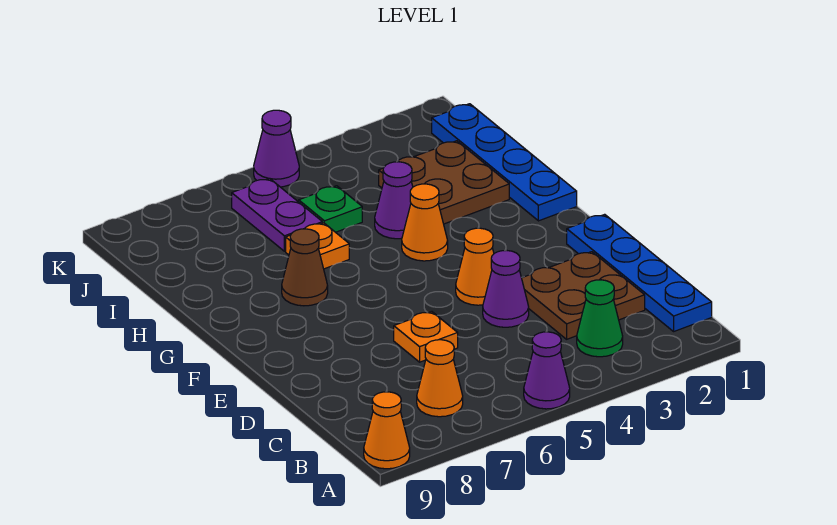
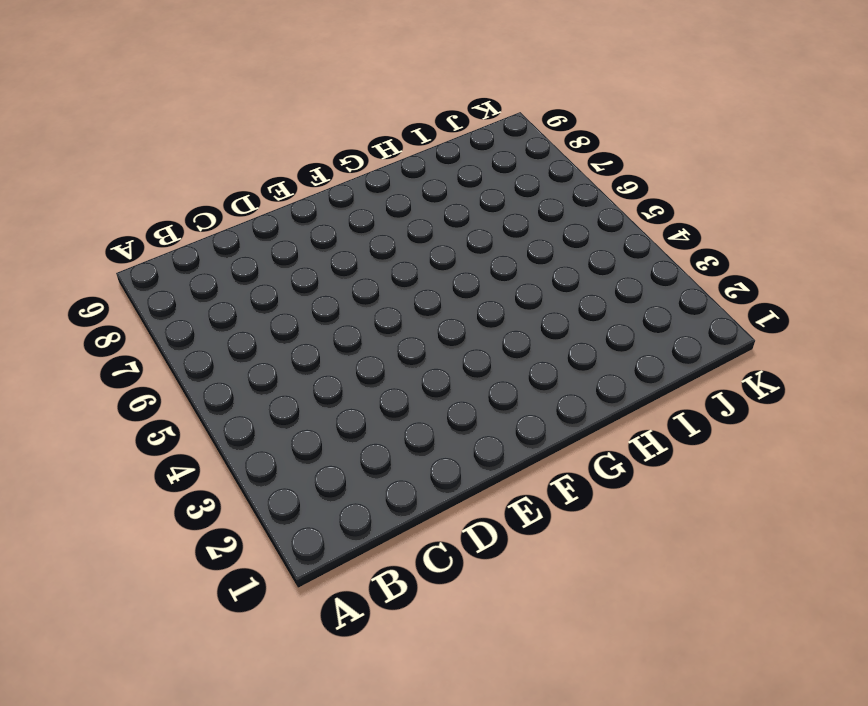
none -> purple cone A5 level 1
none -> orange cone A9 level 1
none -> blue plate B1:E1 level 1

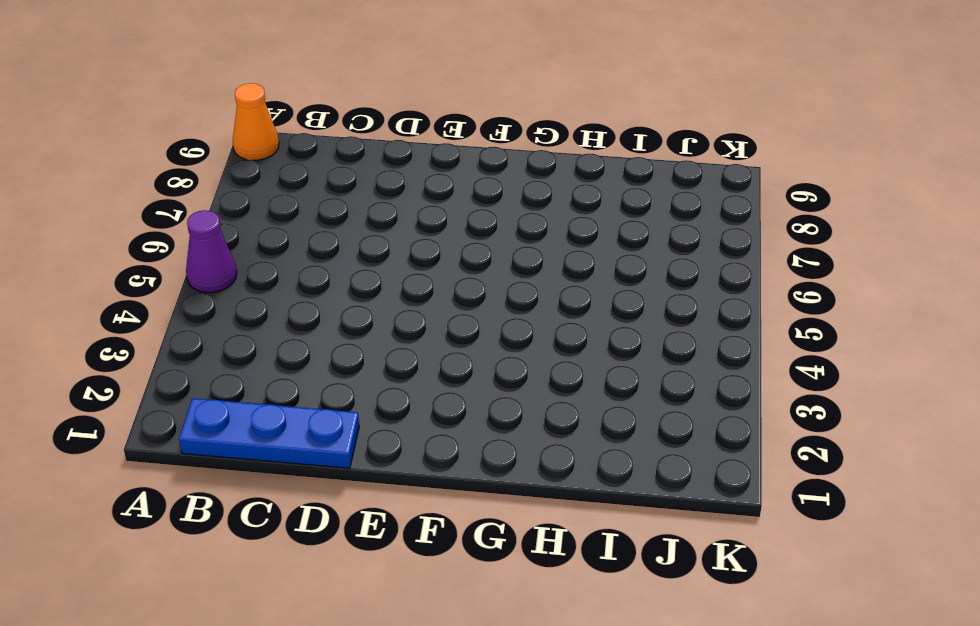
blue plate B1:D1 level 1 -> blue plate B1:E1 level 1
none -> green cone B3 level 1
none -> orange cone B7 level 1
none -> brown plate C2:D3 level 1

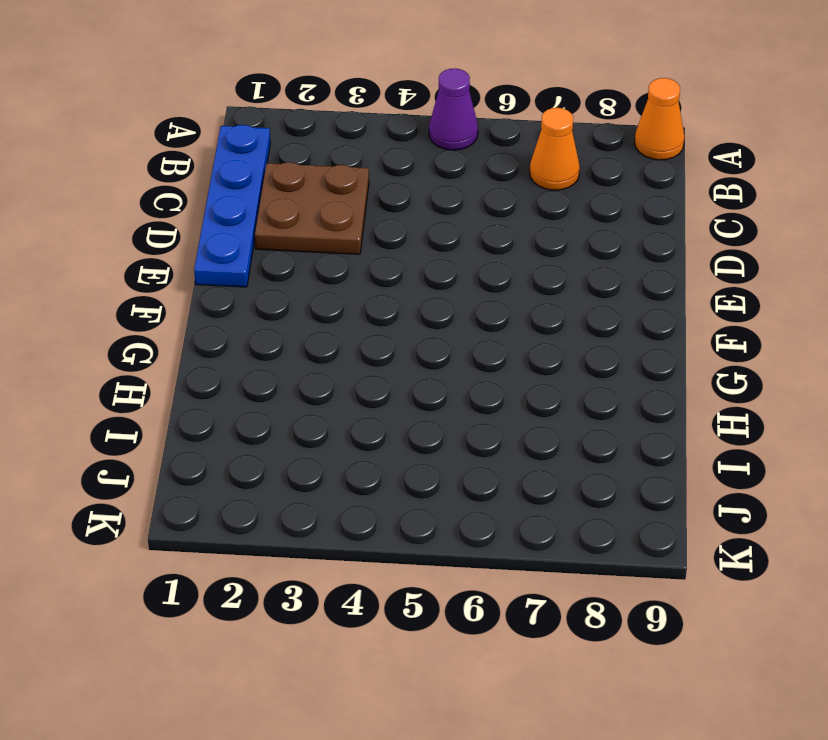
none -> green cone B3 level 1
none -> purple cone D4 level 1
none -> orange plate D6 level 1

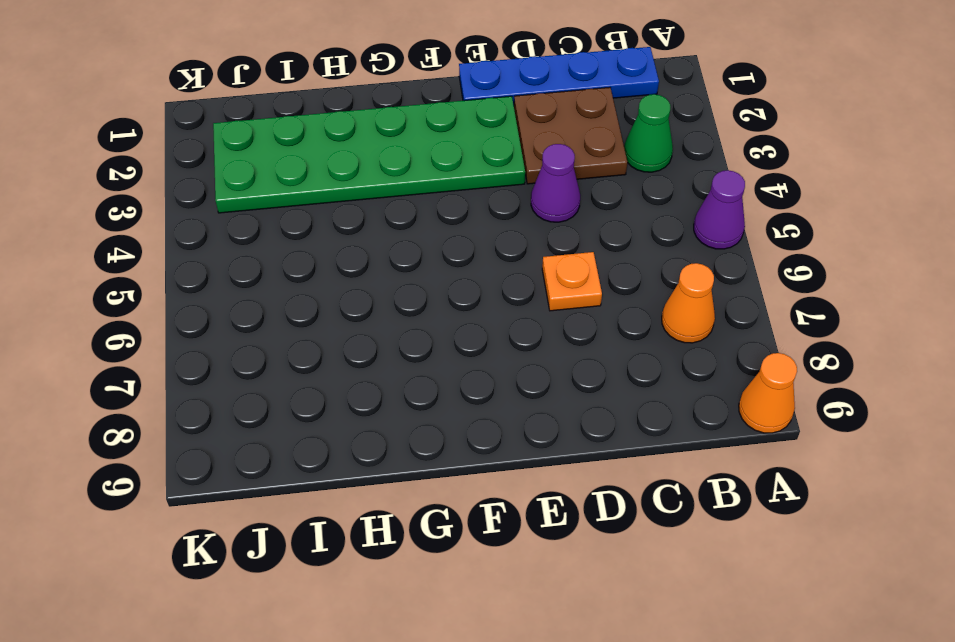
green plate E2:J3 level 1 -> brown plate H2:I3 level 1
none -> orange cone E4 level 1
none -> blue plate G1:J1 level 1
none -> orange cone G4 level 1

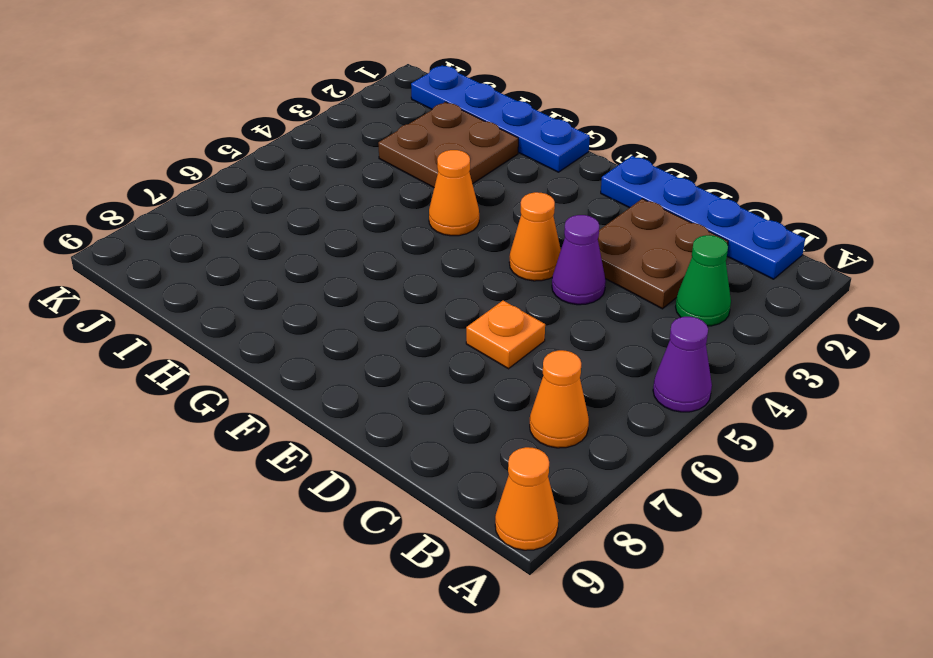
none -> brown cone G7 level 1
none -> purple cone H4 level 1
none -> orange plate H6 level 1

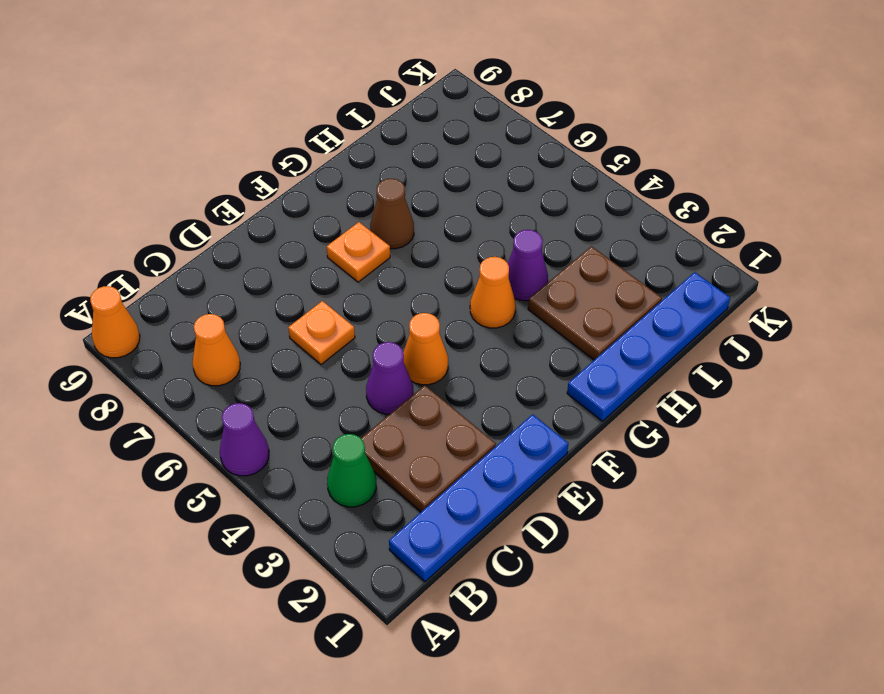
orange plate F7 level 1 -> orange plate H6 level 1
none -> green plate I5 level 1
none -> purple plate I6:J6 level 1
none -> purple cone K5 level 1

